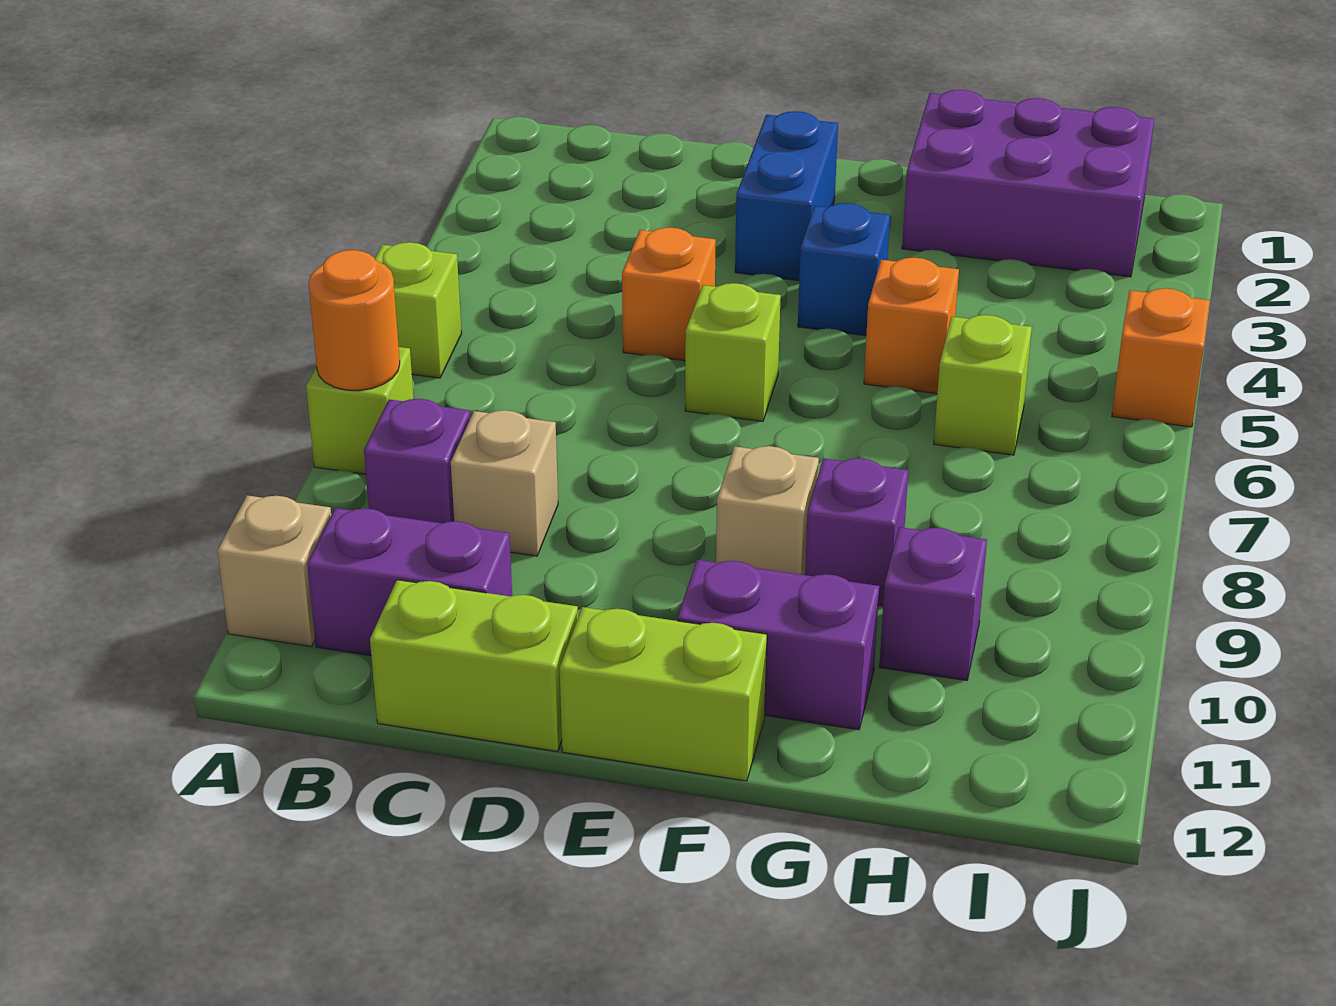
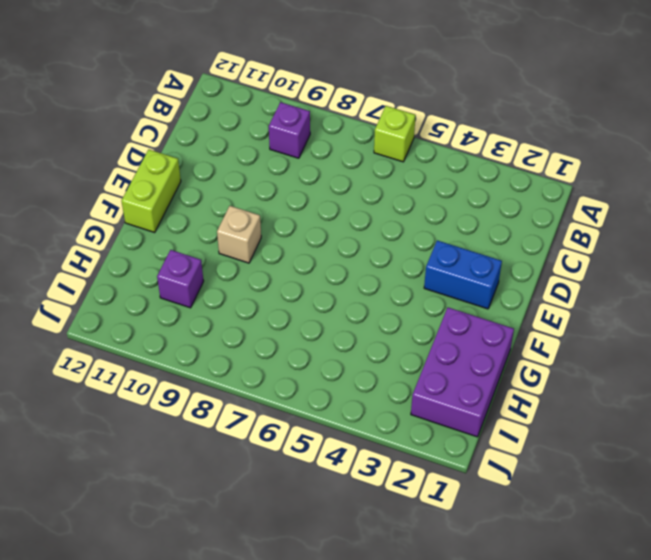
none -> lime brick A8 level 1
none -> tan brick A11 level 1
none -> purple brick B11:C11 level 1

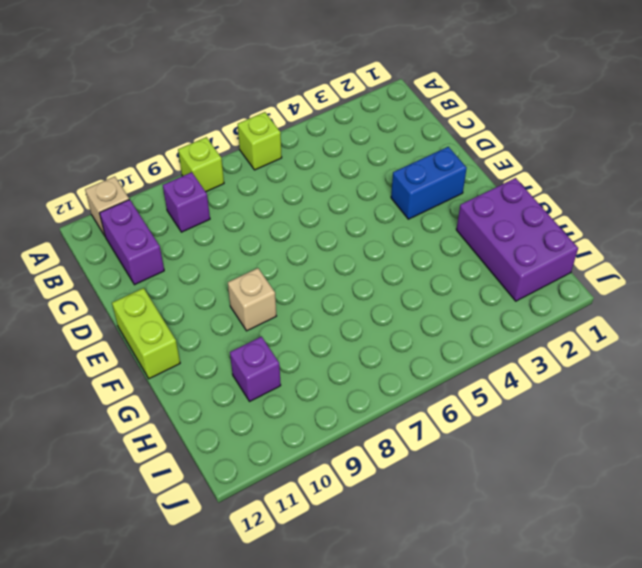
none -> tan brick C9 level 1
none -> lime brick C12:D12 level 1
none -> orange brick D5 level 1

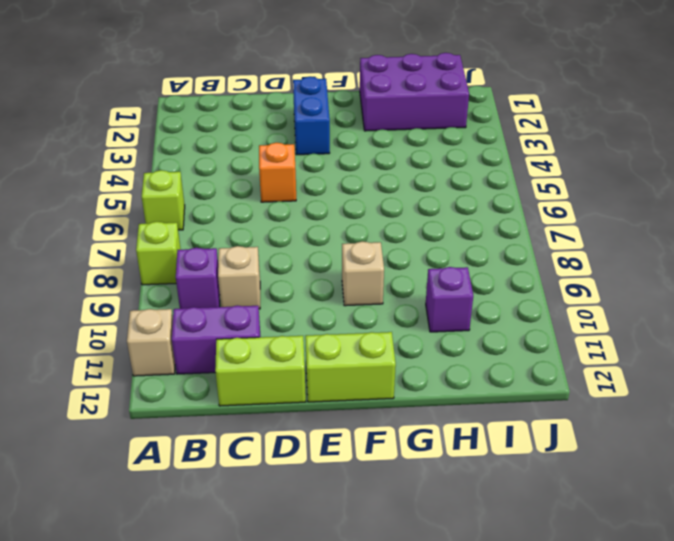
none -> lime brick E6 level 1
none -> blue brick F4 level 1
none -> purple brick F11:G11 level 1

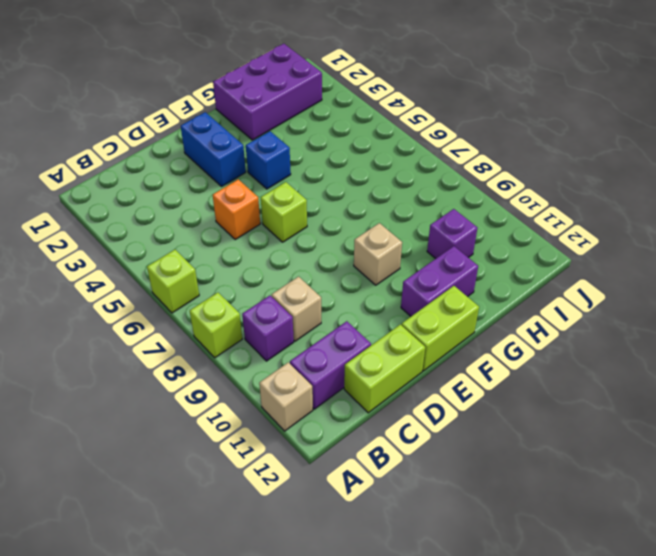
none -> orange brick G5 level 1
none -> purple brick G9 level 1
none -> lime brick H6 level 1

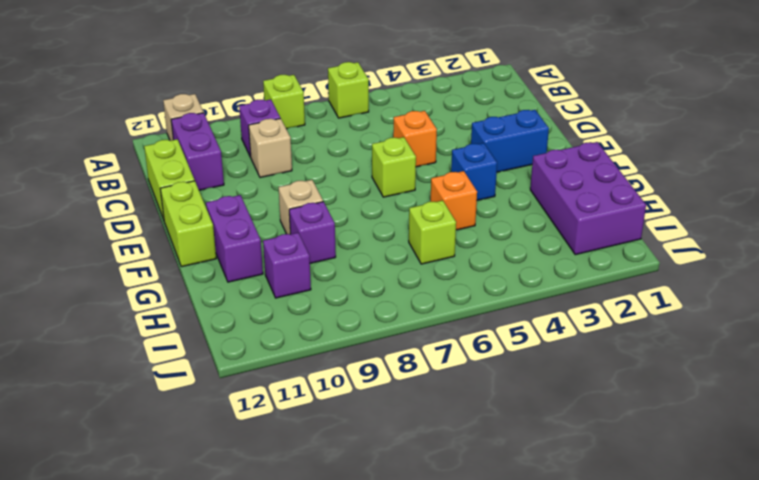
none -> orange brick J5 level 1
none -> orange round brick A8 level 2

